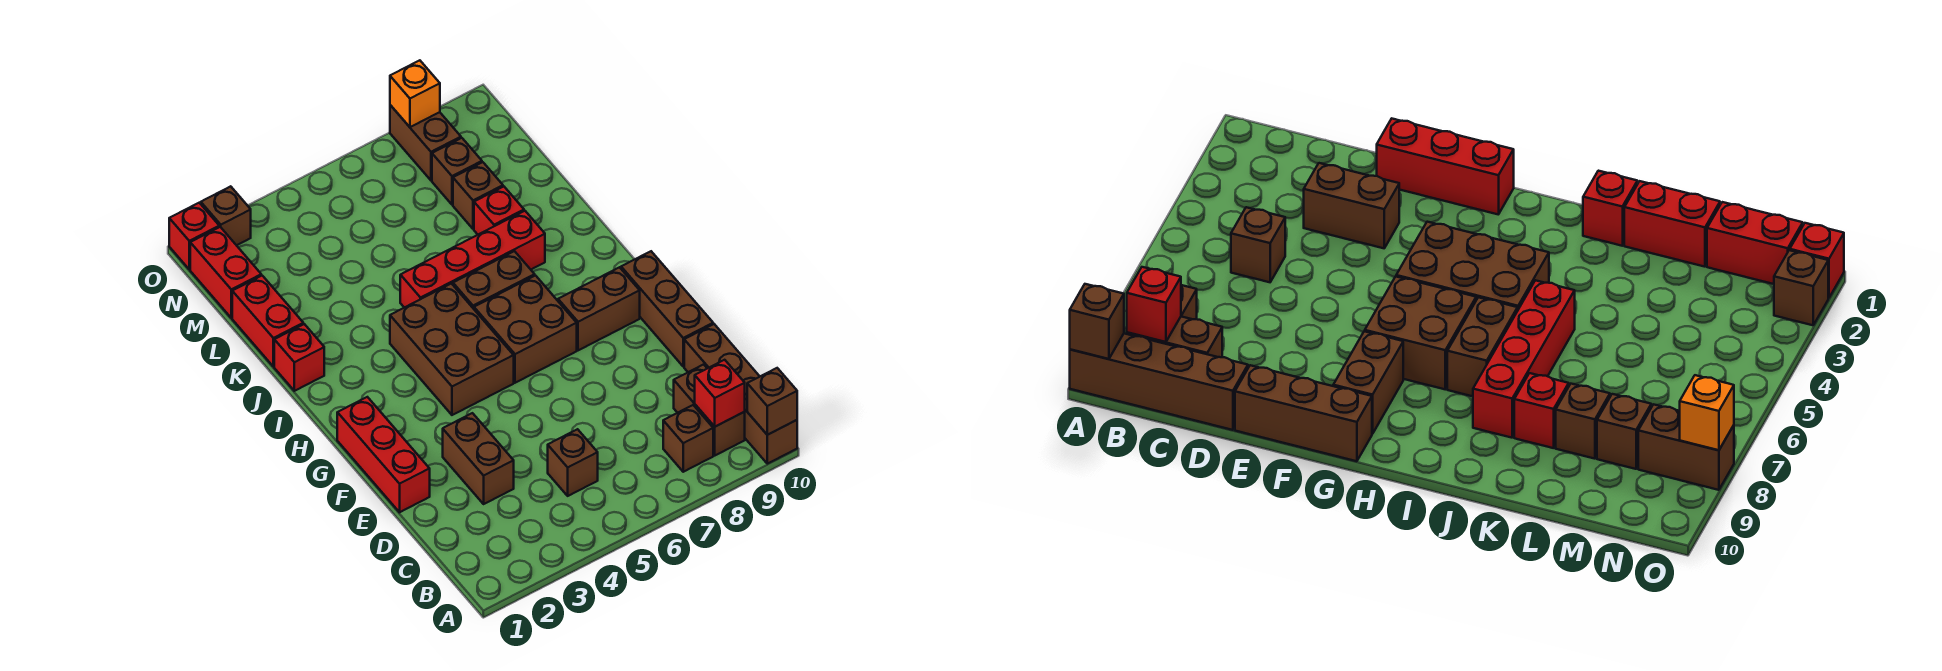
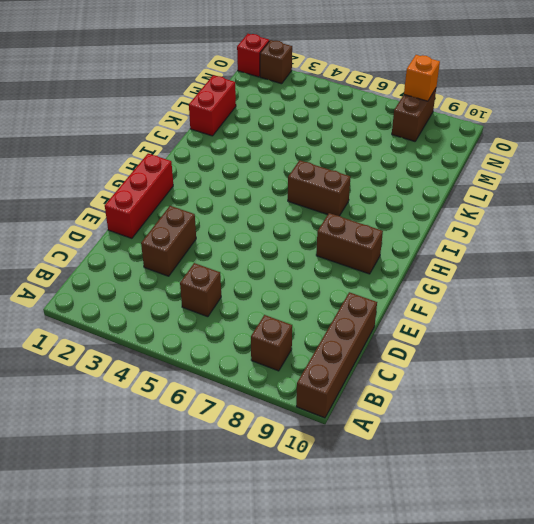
none -> brown brick B9:C9 level 1
none -> brown brick E10:G10 level 1
none -> brown brick G4:I5 level 1

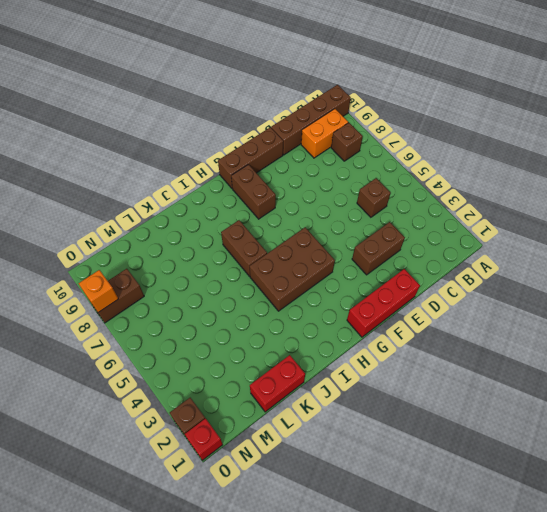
orange brick B9:C9 level 1 -> brown brick B9:C9 level 1
none -> brown brick G6:H7 level 1
none -> red brick J1 level 1
none -> red brick J5:J8 level 1

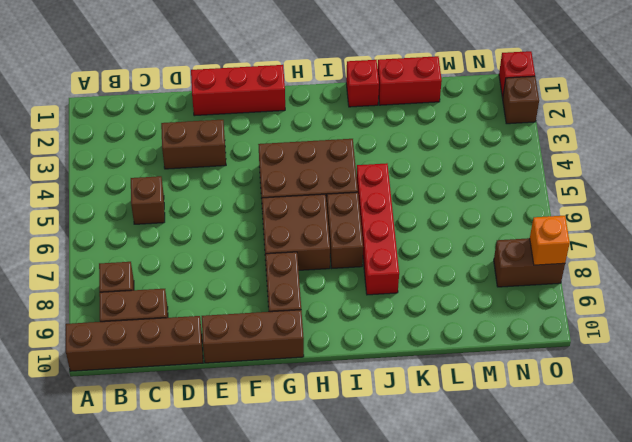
none -> red brick K8 level 1
none -> brown brick L8 level 1
none -> red brick M1:N1 level 1

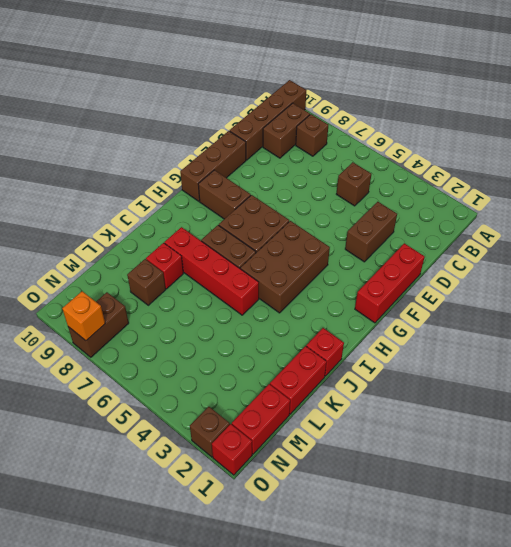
none -> brown brick M8 level 1
none -> brown brick A10 level 2
none -> red brick B9 level 2

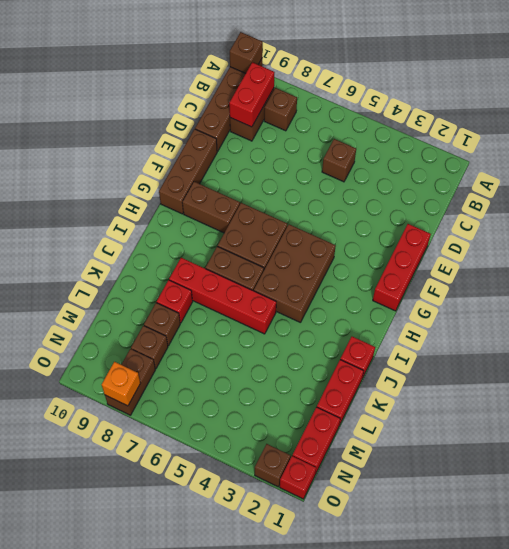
red brick B9:C9 level 2 -> red brick B9 level 2
none -> brown brick D3:E3 level 1

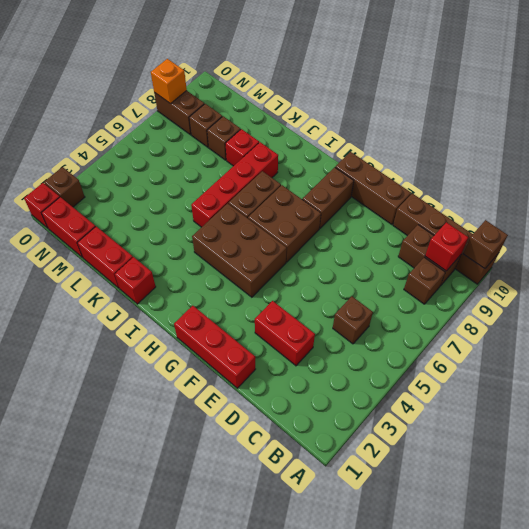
red brick D3:E3 level 1 -> brown brick D3:E3 level 1

